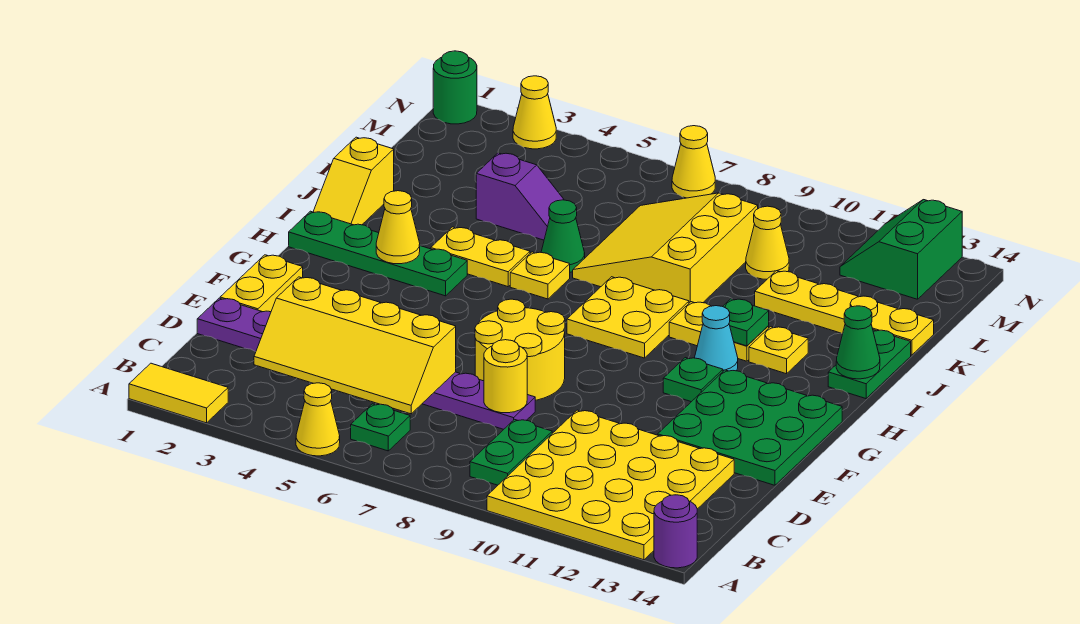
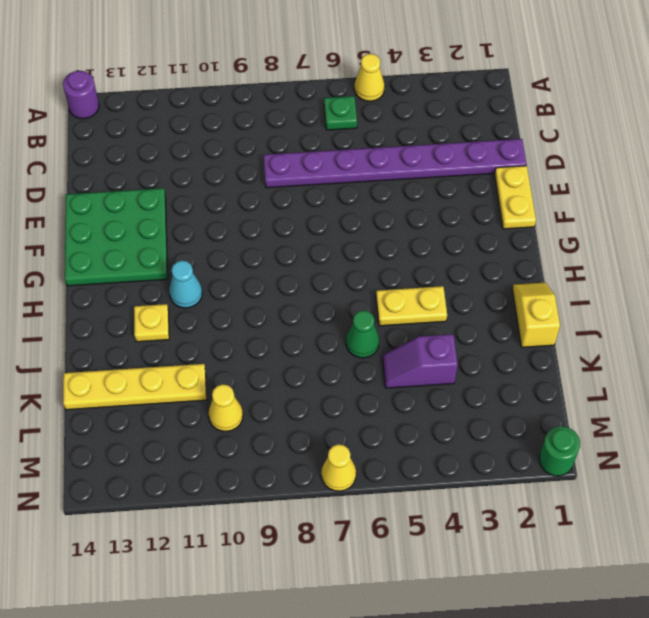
none -> yellow tile A1:A2 level 1
none -> yellow plate A10:D13 level 1
none -> green plate B9:C9 level 1
none -> yellow round brick E7:F8 level 1

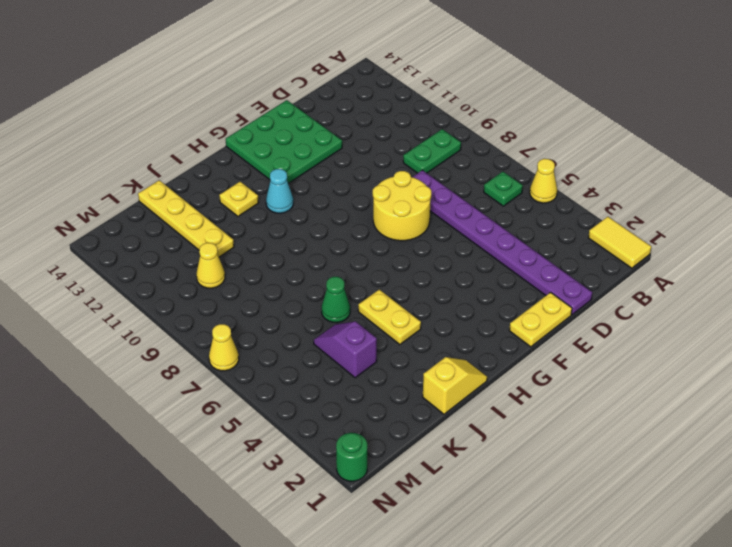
none -> yellow plate A10:D13 level 1
none -> purple round brick A14 level 1
none -> green plate G11 level 1
none -> green plate H1:H4 level 1

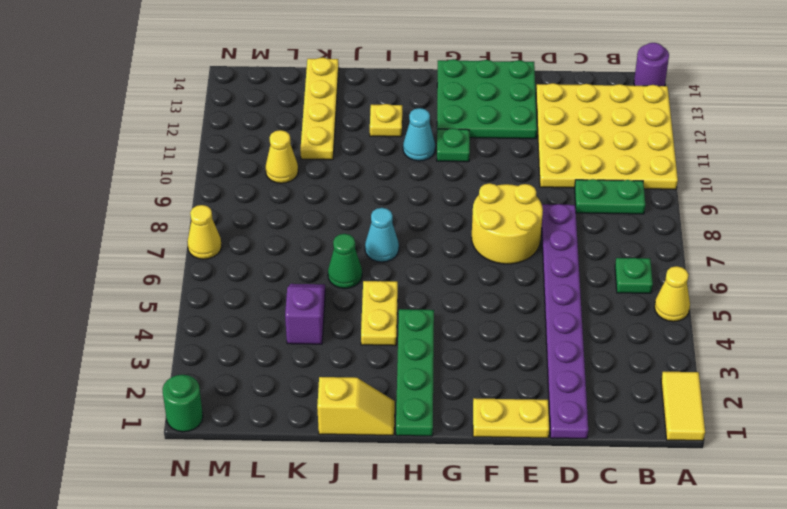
cyan cone I7 level 1 -> none
none -> yellow plate H8:I9 level 1
none -> yellow plate I6 level 1
none -> yellow plate I10:I11 level 1
none -> green plate I14:J14 level 1

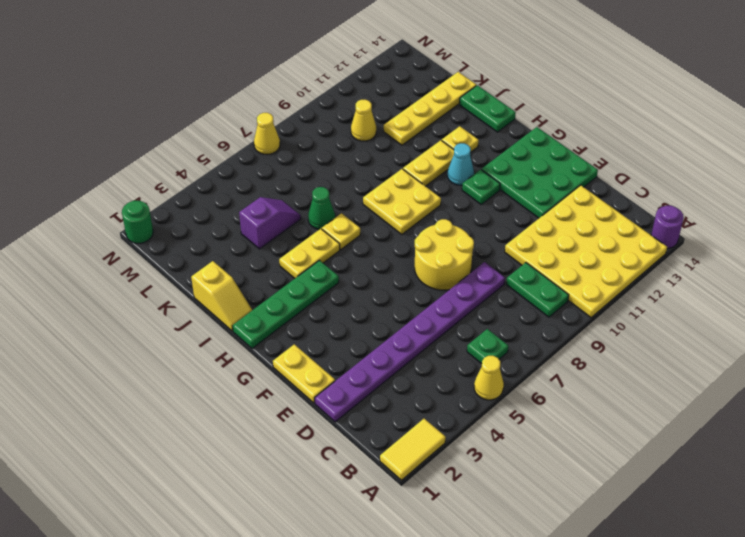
none -> yellow slope J7:L9 level 1 top 9
none -> green slope M12:N13 level 1 top 13
none -> yellow cone N3 level 1
none -> yellow slope C3:D6 level 2 top D

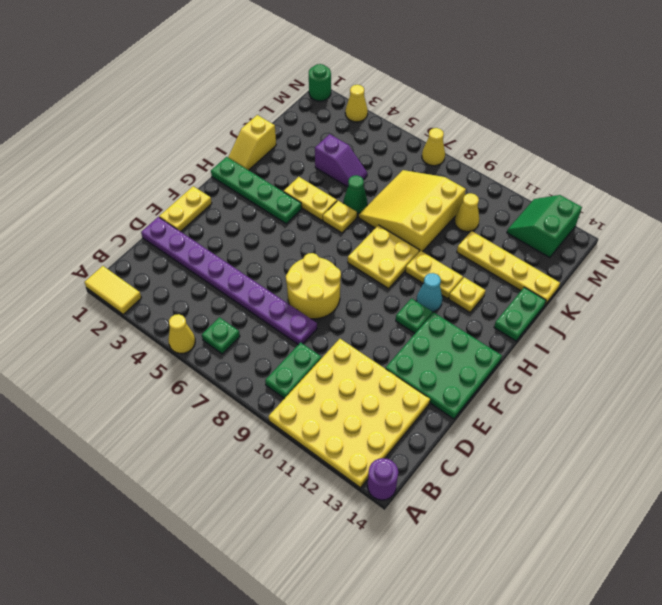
none -> yellow slope C3:D6 level 2 top D
none -> yellow round brick D8 level 2
none -> yellow cone H3 level 2
none -> green plate I11 level 2

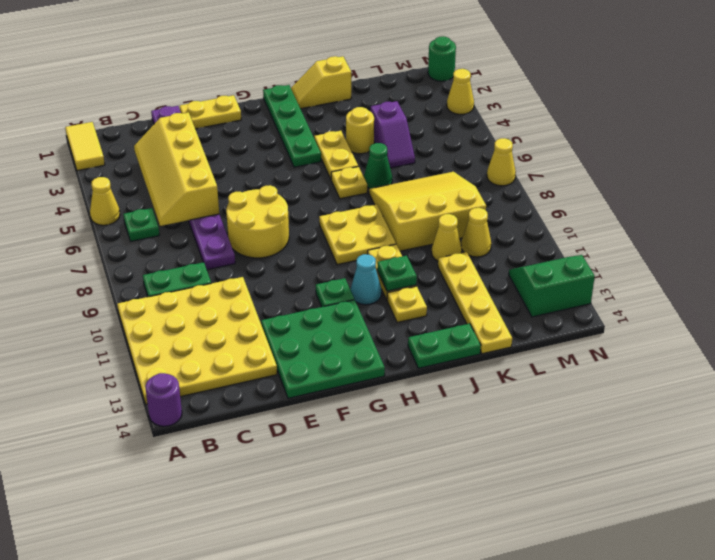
yellow round brick J4 level 1 -> yellow round brick D8 level 2
yellow cone K10 level 1 -> yellow cone H3 level 2
none -> green cone I14 level 2

